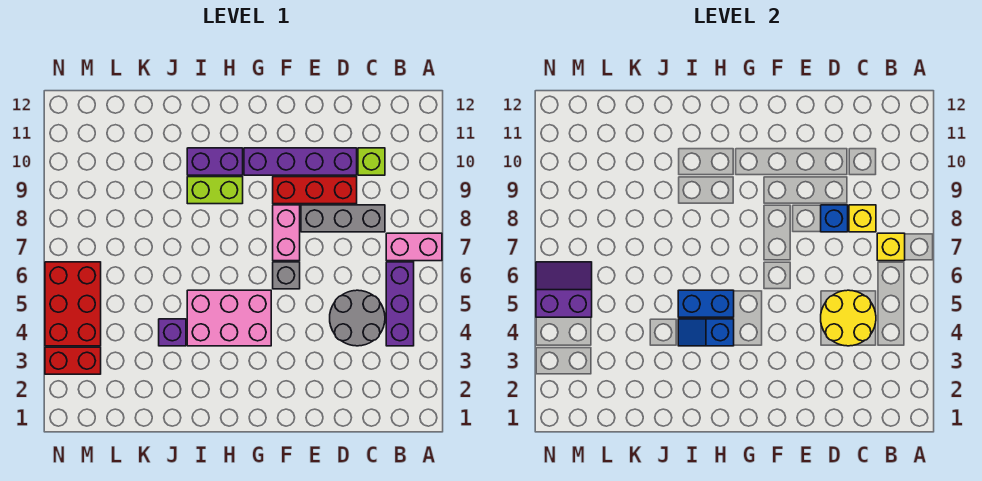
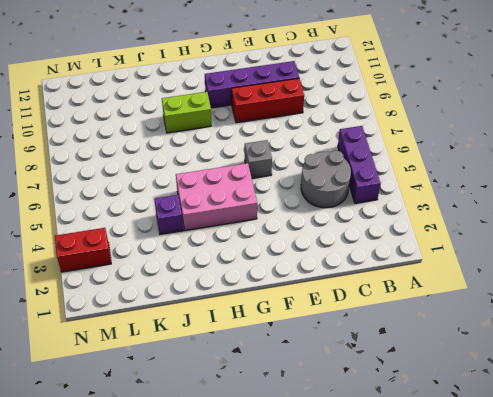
none -> pink brick A7:B7 level 1
none -> grey brick C8:E8 level 1
none -> lime brick C10 level 1

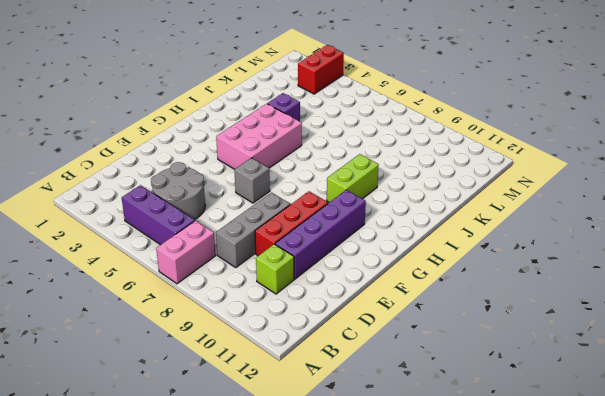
none -> pink brick F7:F8 level 1
none -> purple brick H10:I10 level 1
none -> red brick M4:N6 level 1

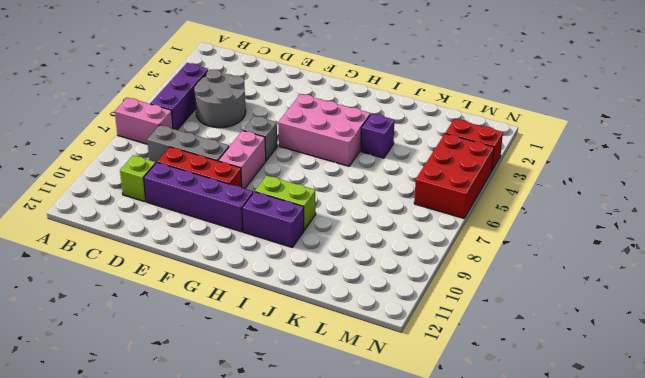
none -> yellow brick B7 level 2
none -> yellow round brick C4:D5 level 2
none -> yellow brick C8 level 2

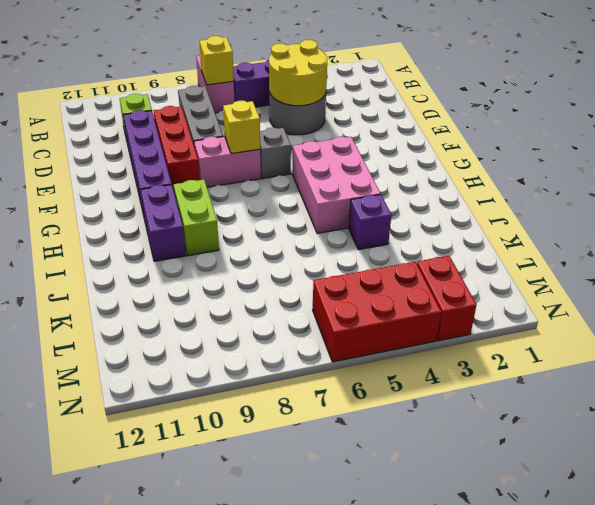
yellow brick F7 level 2 -> yellow brick C8 level 2
none -> blue brick D8 level 2
none -> blue slope H4:I4 level 2 top H
none -> blue brick H5:I5 level 2

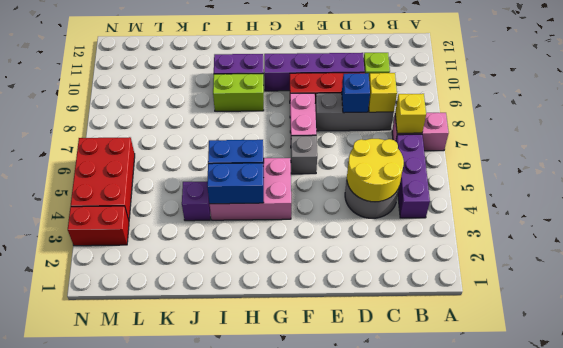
blue brick H4:I4 level 2 -> blue slope H4:I4 level 2 top H
none -> purple slope M5:N6 level 2 top 5

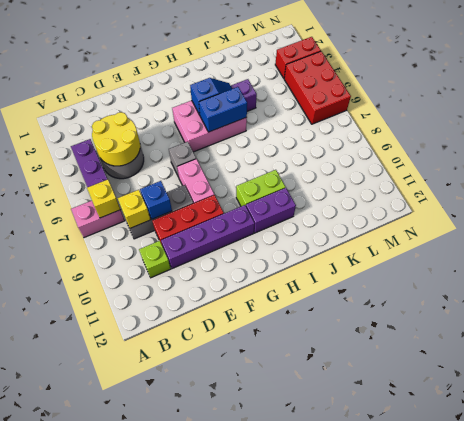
none -> purple slope M5:N6 level 2 top 5

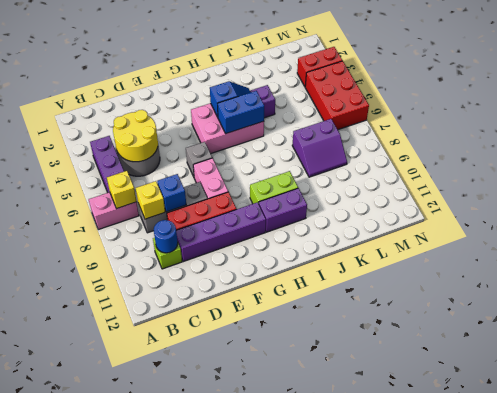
blue round brick C10 level 2 -> none
purple slope K7:L8 level 1 top 7 -> purple slope M5:N6 level 2 top 5

